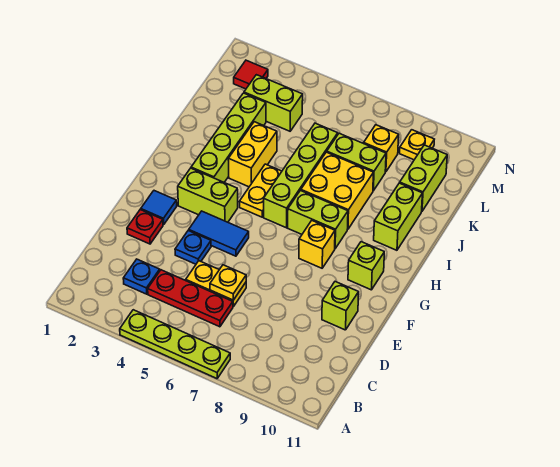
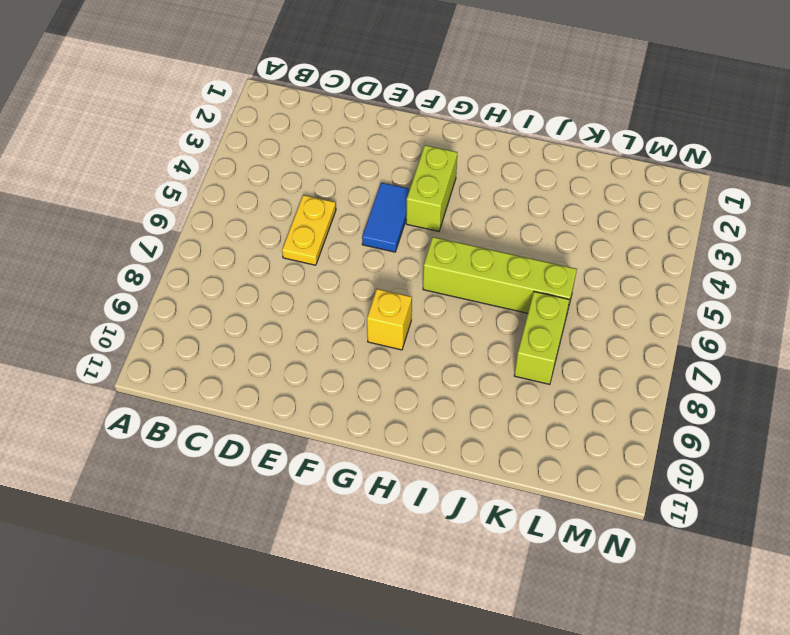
none -> lime plate A4:A7 level 1
none -> blue plate C3 level 1
none -> red plate C4:C6 level 1

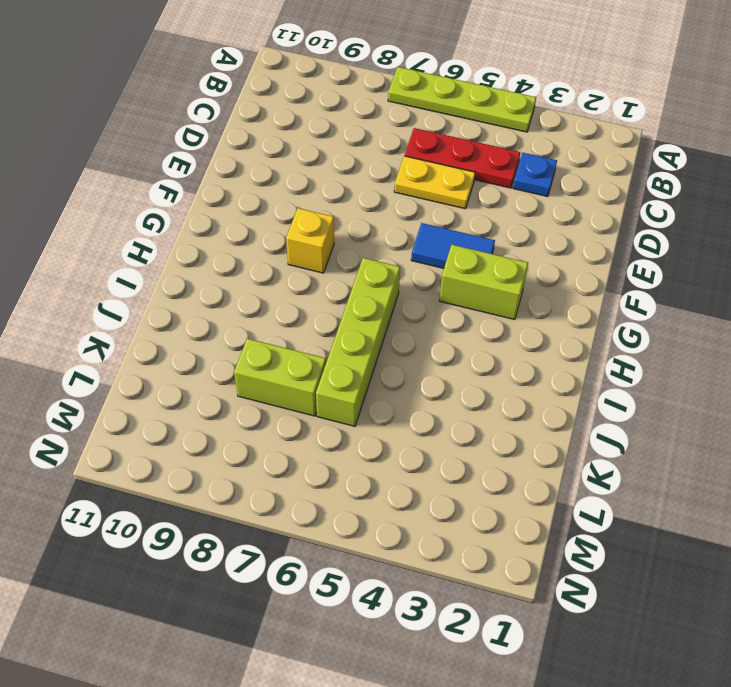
none -> red plate E2 level 1
none -> blue plate E4 level 1
none -> lime brick E10 level 1

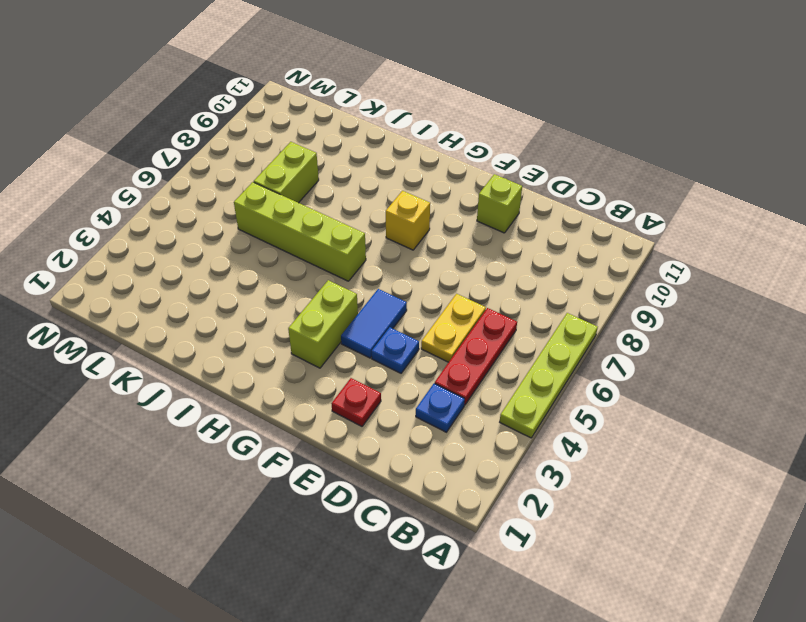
none -> blue tile F2 level 1
none -> lime brick G10 level 1
none -> lime brick H3:K3 level 1

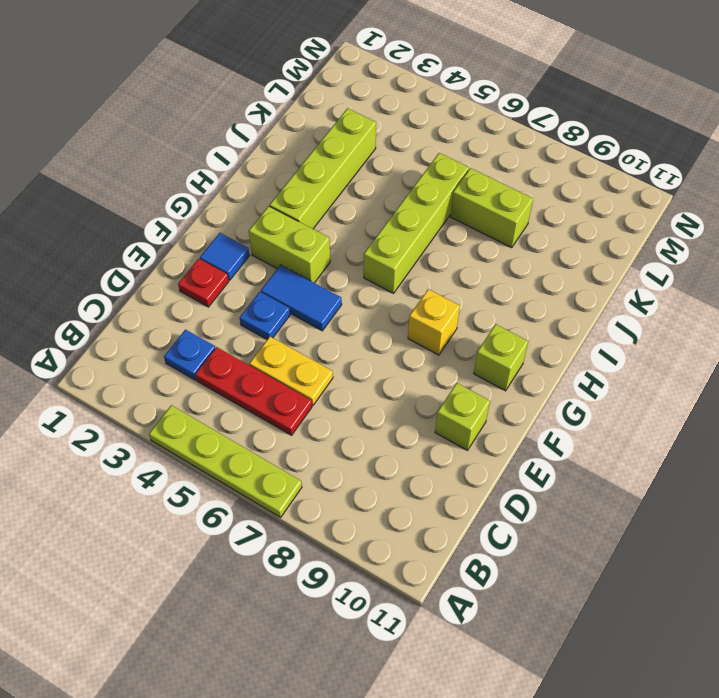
none -> yellow plate H5:I5 level 1
none -> lime brick H7:H8 level 1
none -> yellow brick I4:J4 level 1

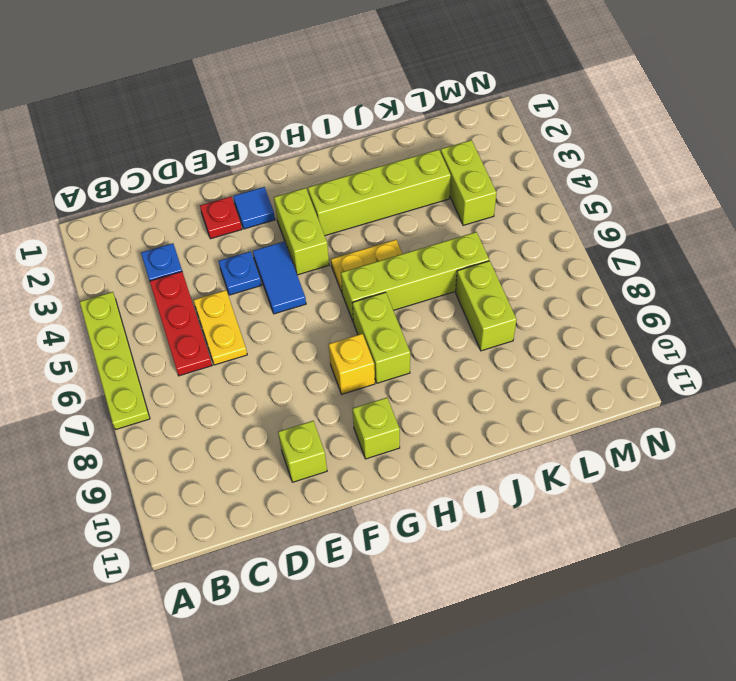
none -> yellow brick I4:J4 level 1
none -> yellow brick I7:J8 level 1
none -> lime brick I10:J10 level 1

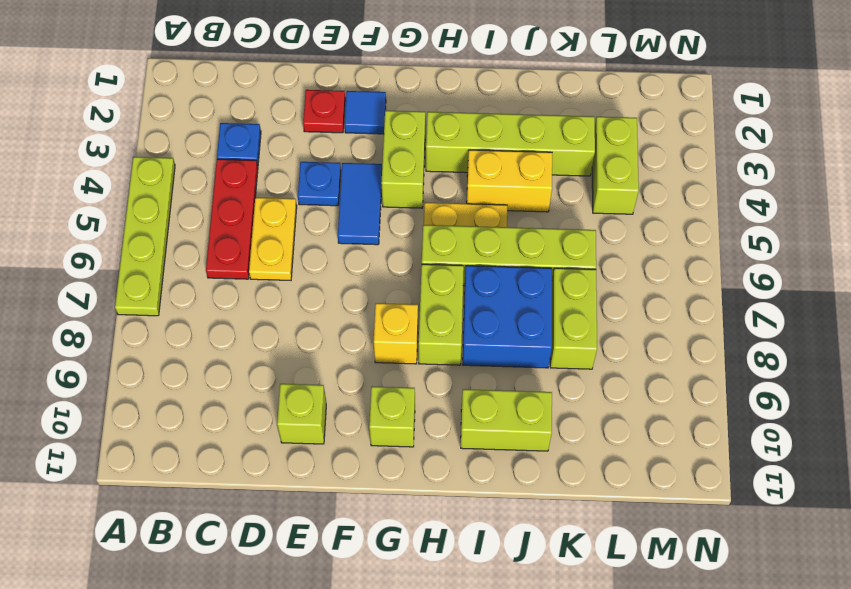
blue brick I7:J8 level 1 -> yellow brick I7:J8 level 1
none -> lime brick K10:L10 level 1
none -> yellow brick L8 level 1
none -> red tile M2 level 1

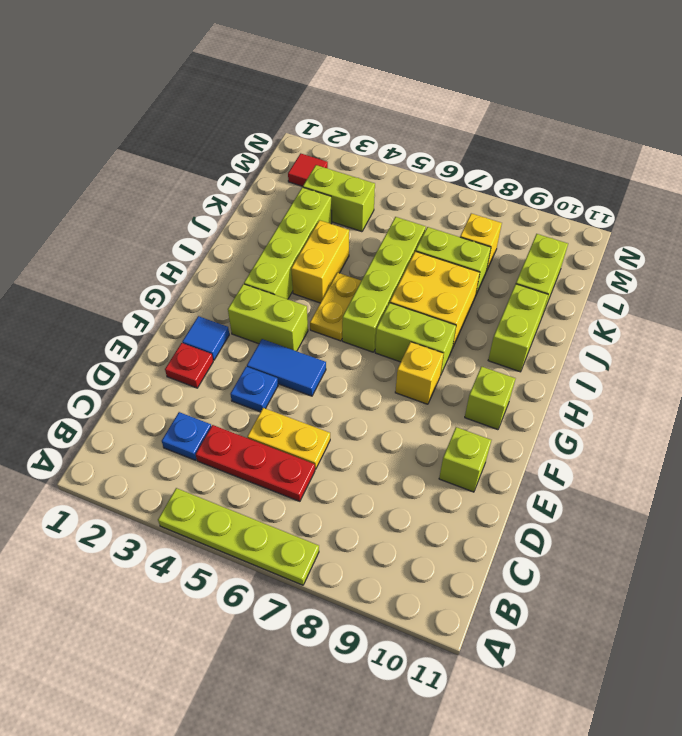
none -> yellow plate M9 level 1
none -> yellow plate D6 level 2

